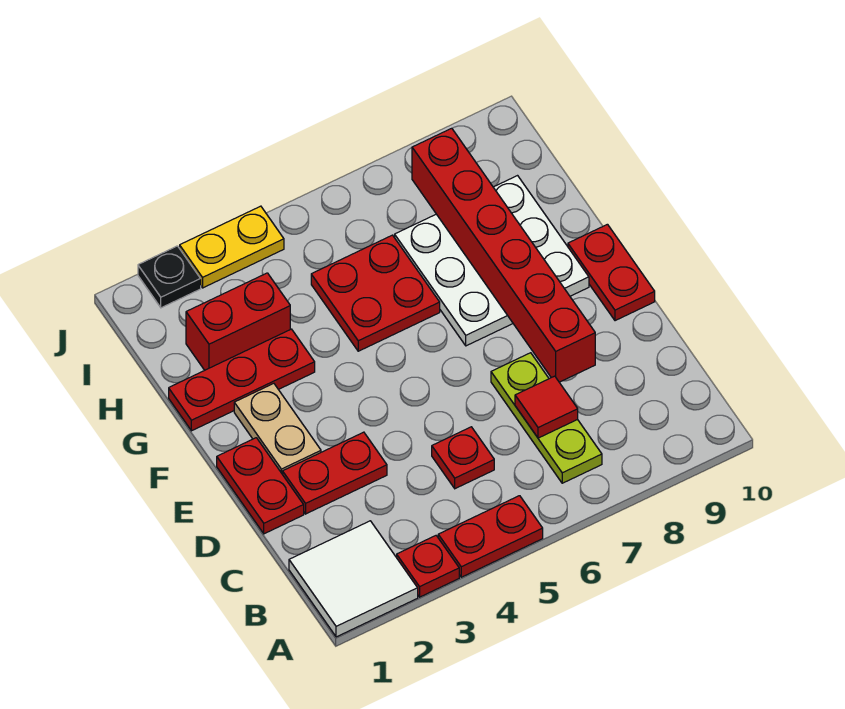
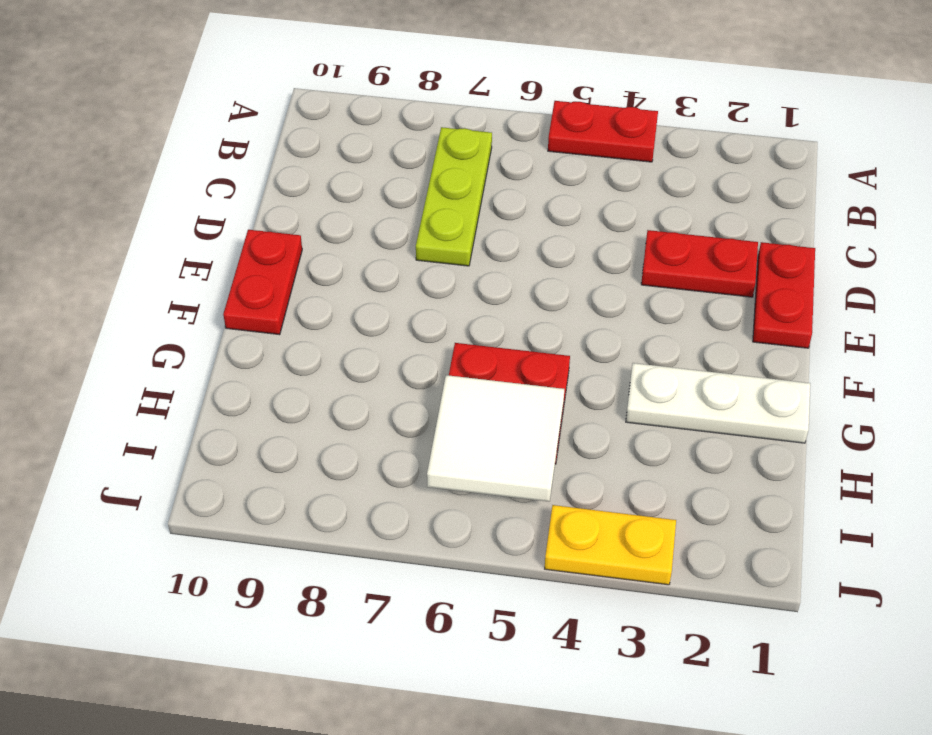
white plate G1:G3 level 1 -> red plate G1:G3 level 1
white tile H5:I6 level 2 -> white tile A1:B2 level 1
none -> red plate A3 level 1
none -> red plate C5 level 1
none -> tan plate E2:F2 level 1

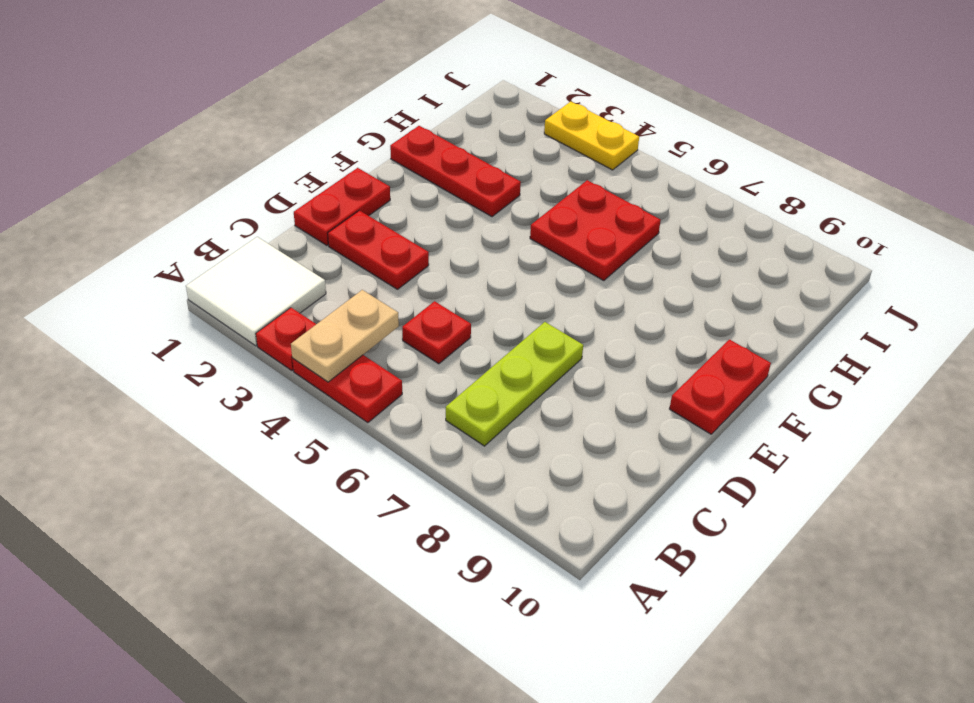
tan plate A4:B4 level 2 -> tan plate E2:F2 level 1
none -> white plate F7:H9 level 1
none -> red brick H2:H3 level 1
none -> black plate J2 level 1

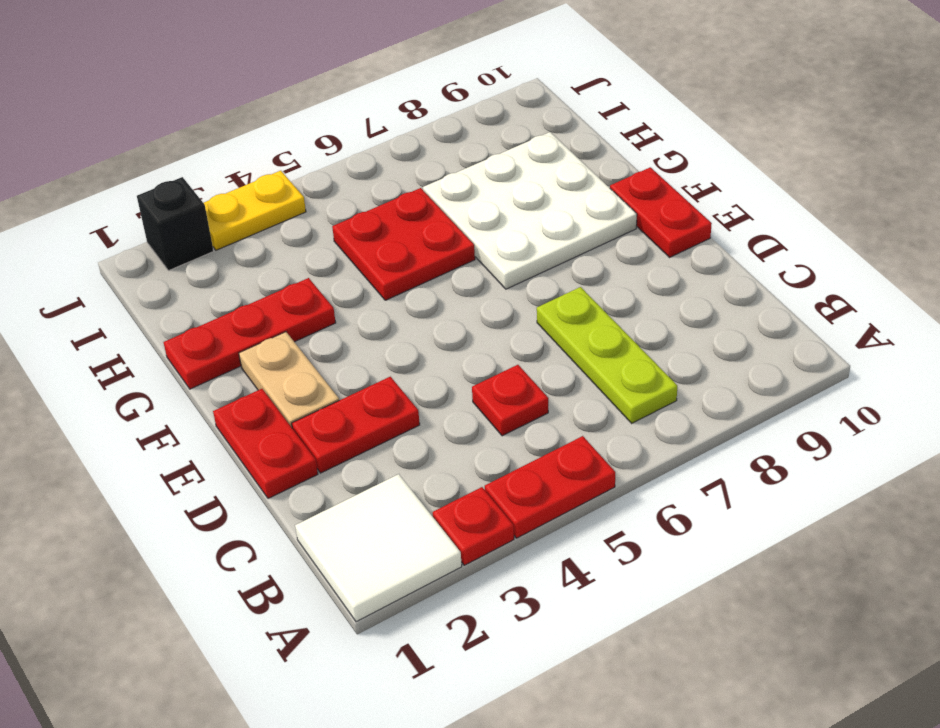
black brick J2 level 1 -> black plate J2 level 1
none -> red brick H2:H3 level 1
none -> red tile C7 level 2
none -> red brick D8:I8 level 2

